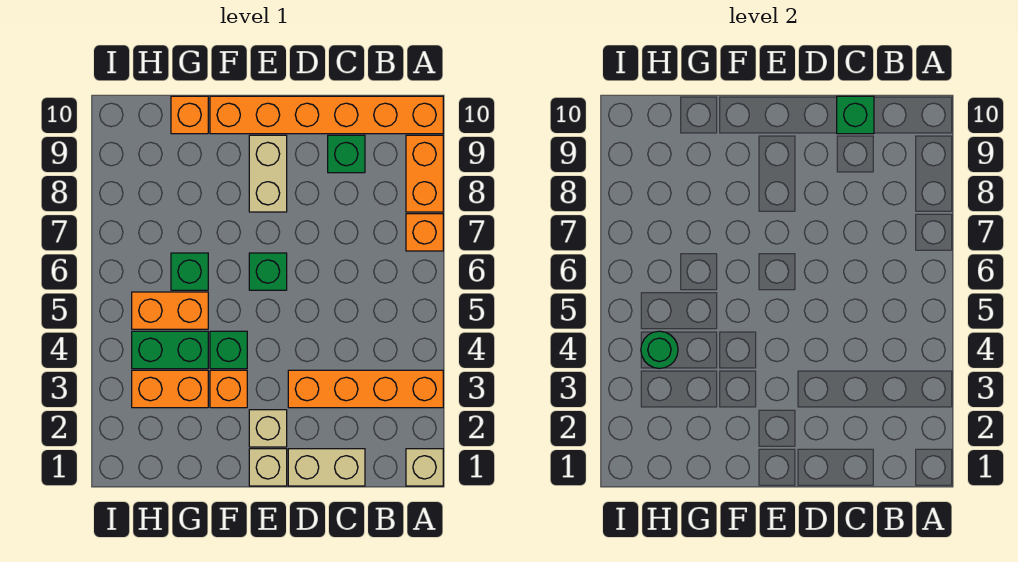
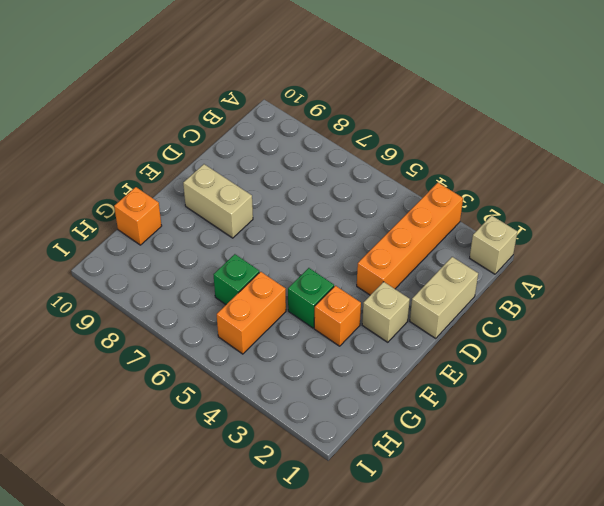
none -> orange brick A7 level 1
none -> orange brick A8:A9 level 1
none -> orange brick A10:F10 level 1

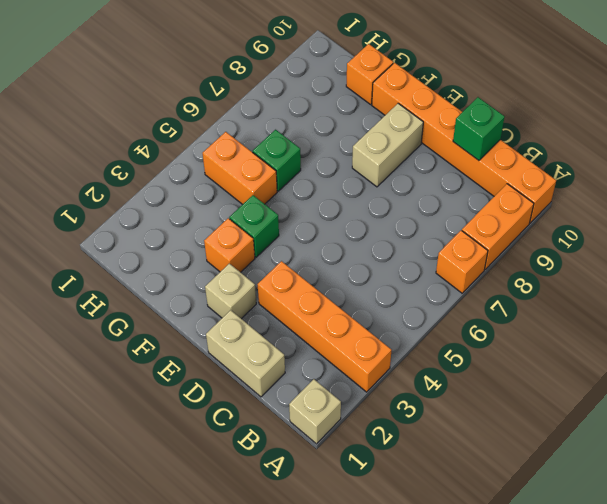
none -> green brick C9 level 1
none -> tan brick E1 level 1
none -> green brick E6 level 1

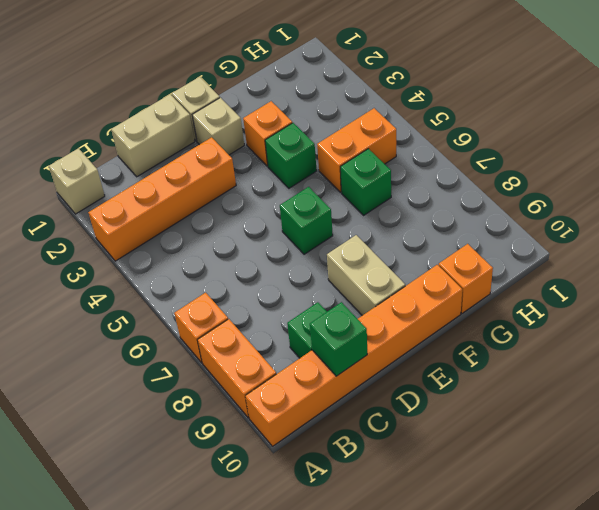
none -> orange brick G3:H3 level 1
none -> green brick G4:H4 level 1
none -> green round brick H4 level 2

